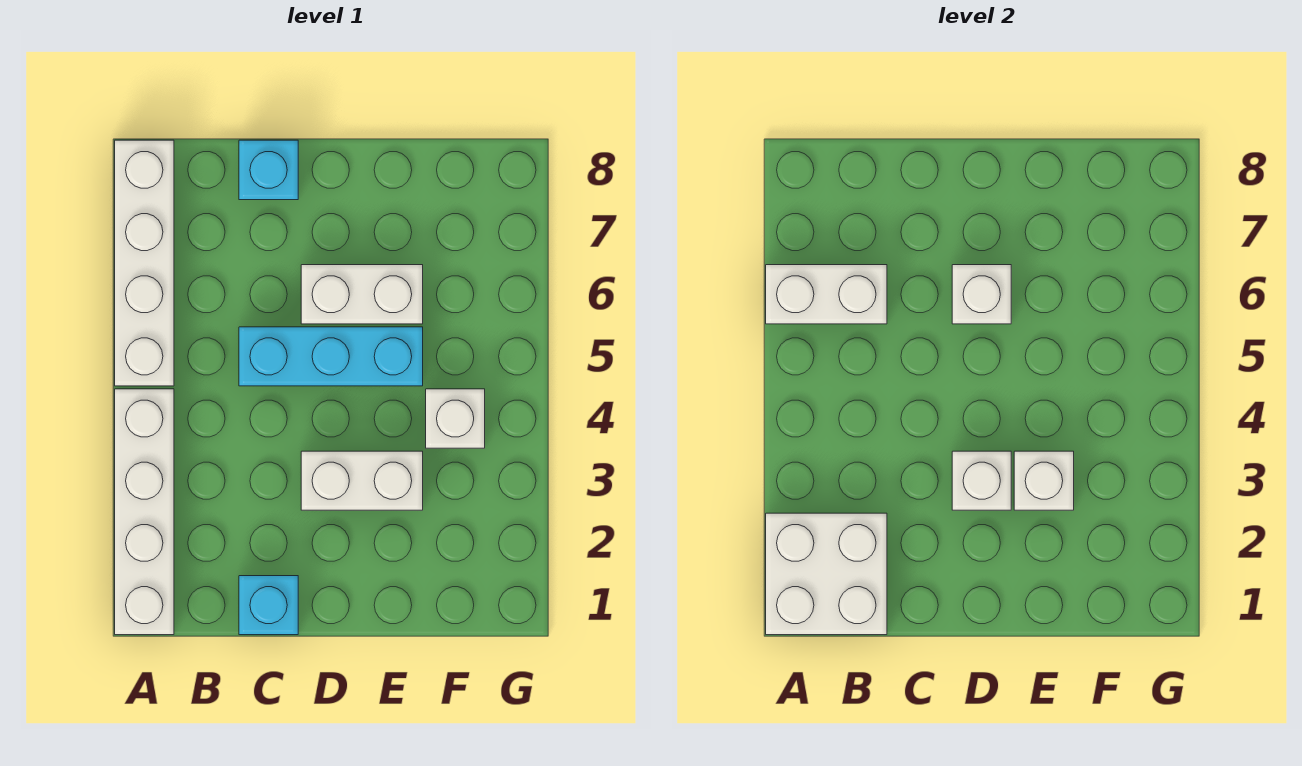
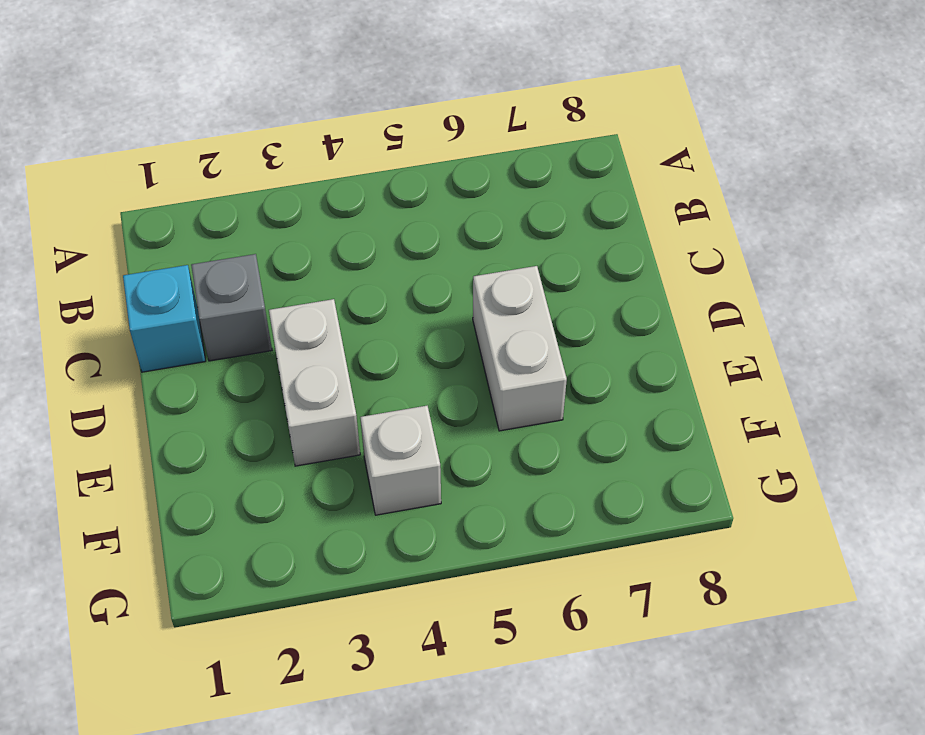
grey brick C2 level 1 -> none
none -> white brick A1:A4 level 1
none -> white brick A5:A8 level 1
none -> cyan brick C5:E5 level 1

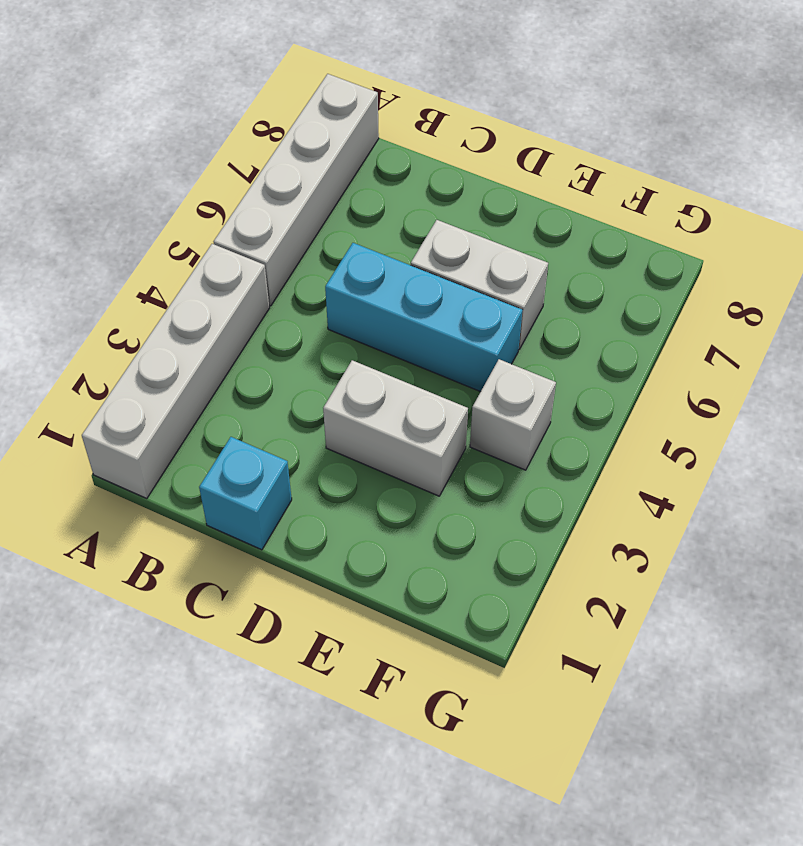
none -> cyan brick C8 level 1
none -> white brick A1:B2 level 2
none -> white brick A6:B6 level 2

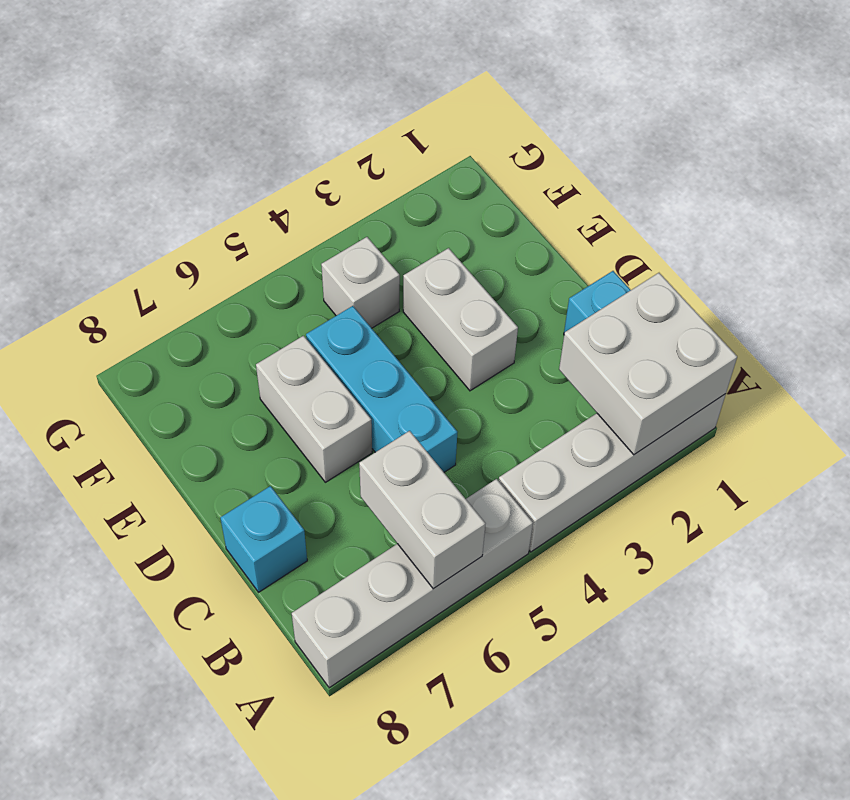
none -> white brick D3 level 2
none -> white brick D6 level 2
none -> white brick E3 level 2

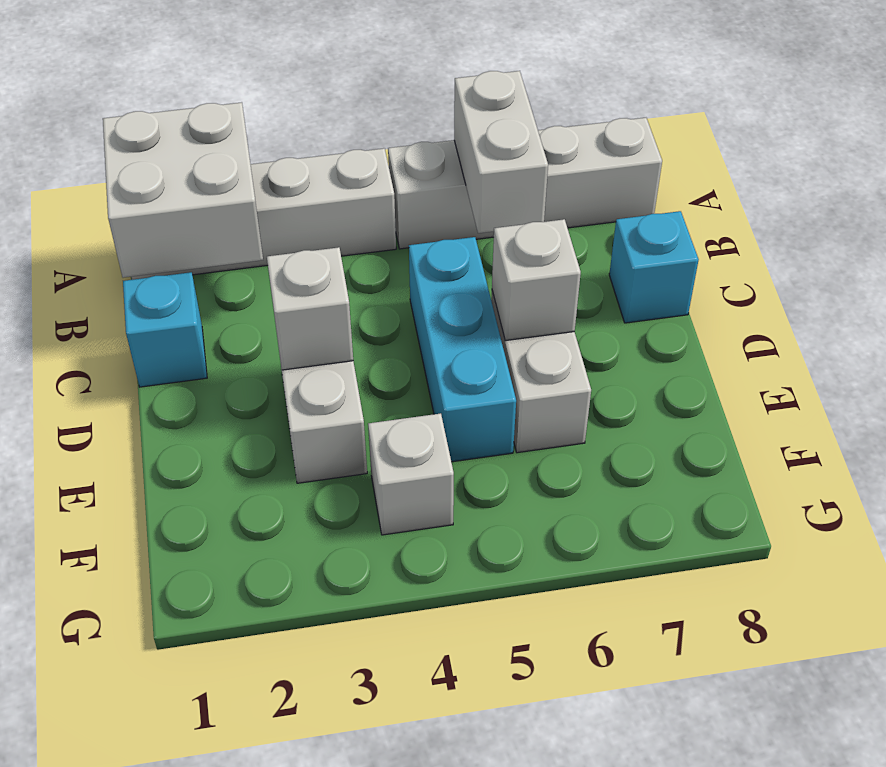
none -> white brick E3 level 2

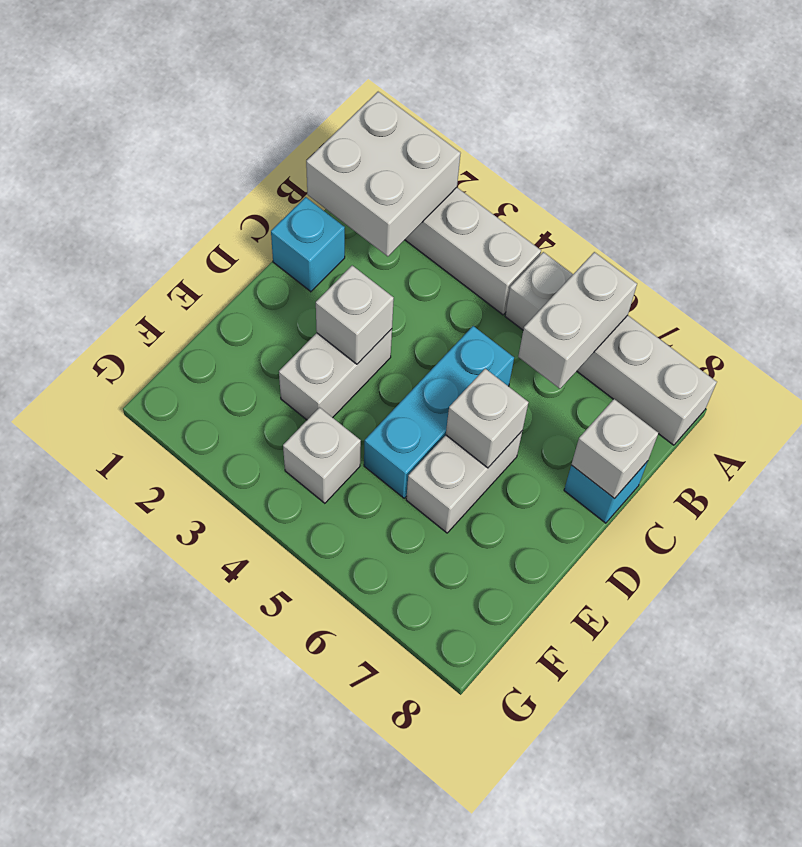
white brick C8 level 2 -> white brick E3 level 2

